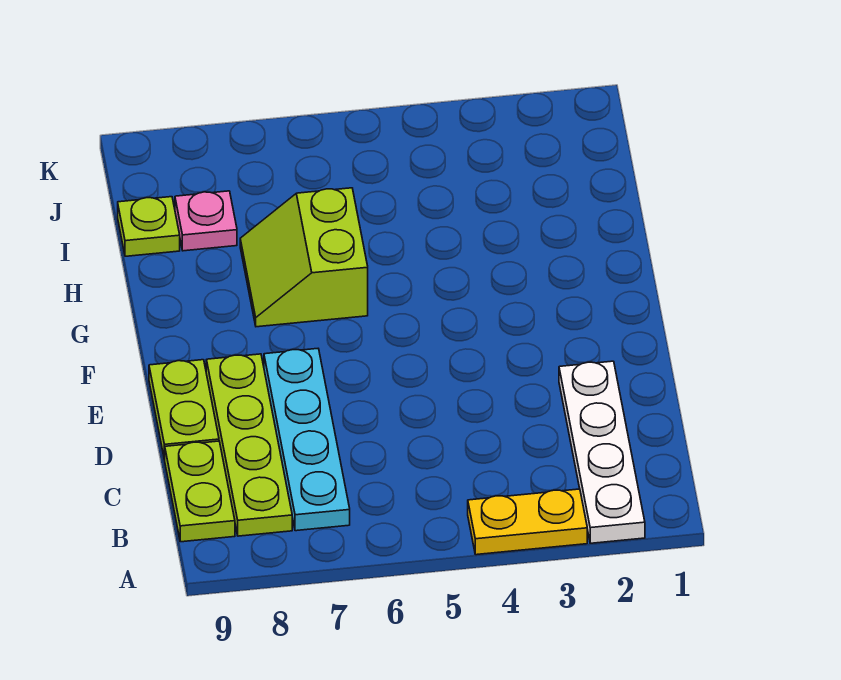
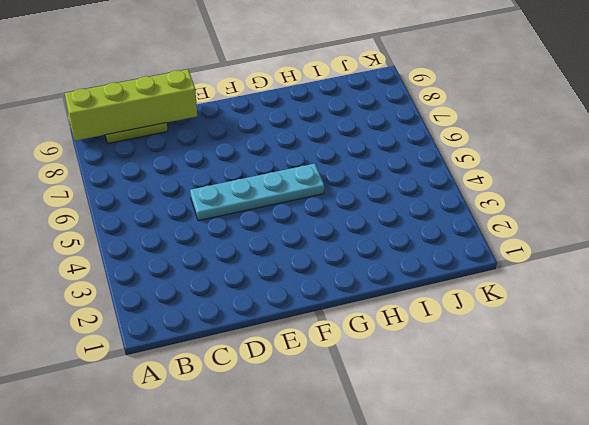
lime brick A9:D9 level 2 -> none
cyan plate D5:G5 level 1 -> cyan plate B7:E7 level 1
none -> white plate A2:D2 level 1
none -> yellow plate A3:A4 level 1

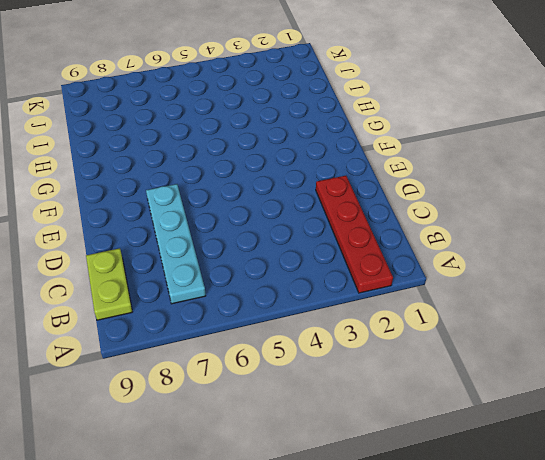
red plate A2:D2 level 1 -> white plate A2:D2 level 1
none -> yellow plate A3:A4 level 1
none -> lime plate B8:E8 level 1

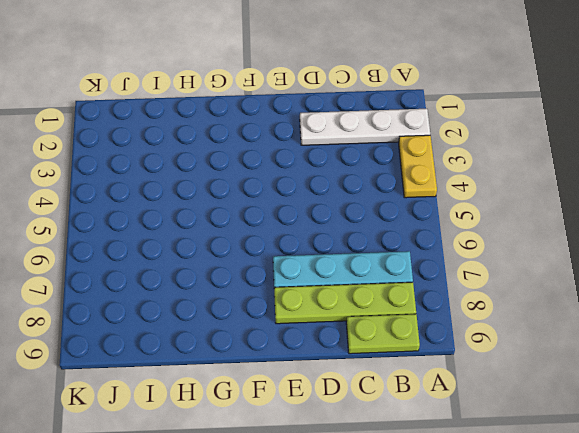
none -> lime plate D9:E9 level 1
none -> lime slope G6:H7 level 1 top 6

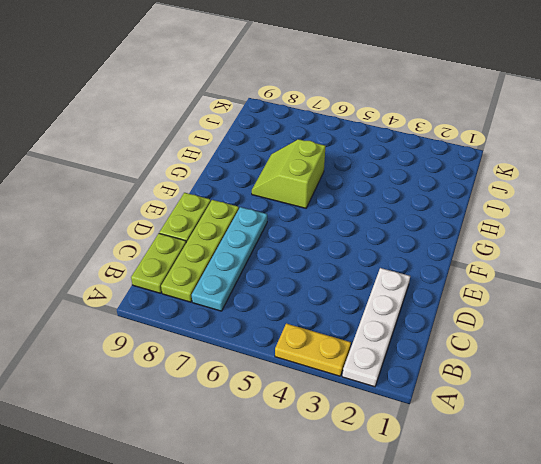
none -> pink plate I8 level 1
none -> lime plate I9 level 1

